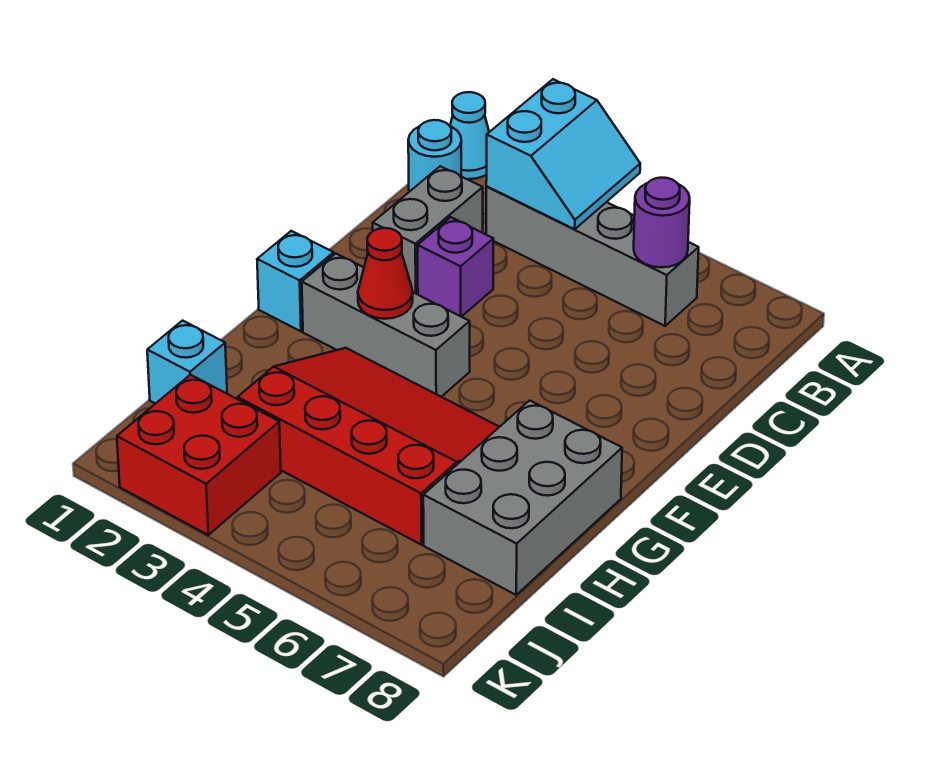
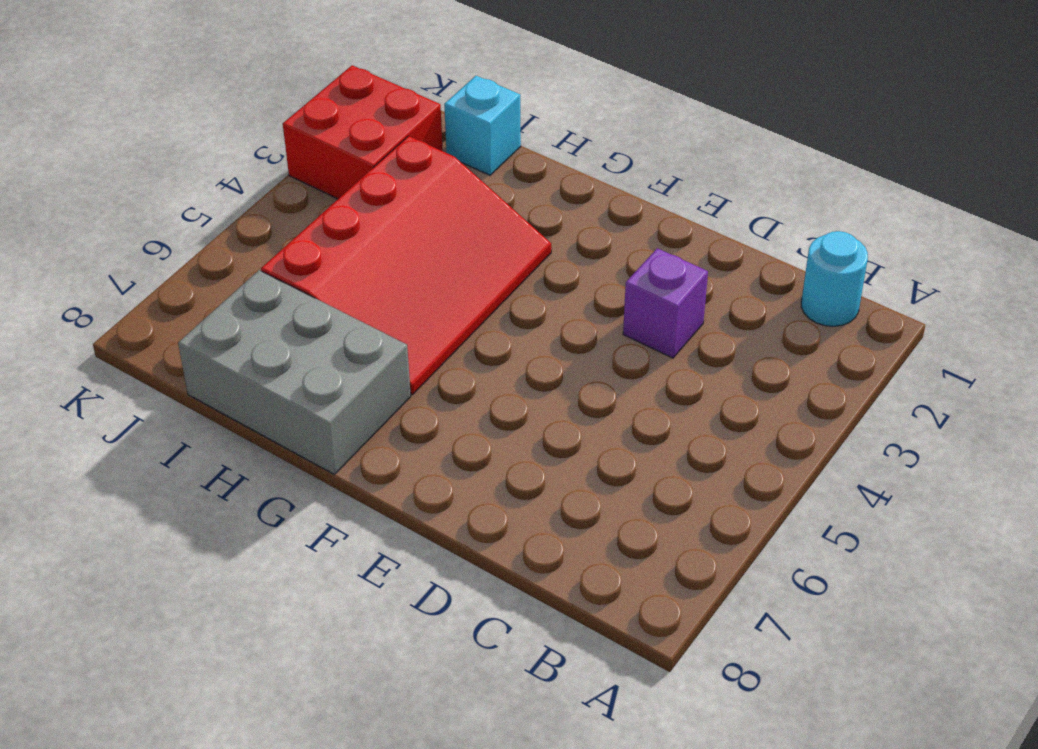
none -> cyan cone A1 level 1
none -> grey brick B3:B6 level 1
none -> grey brick C2:D2 level 1

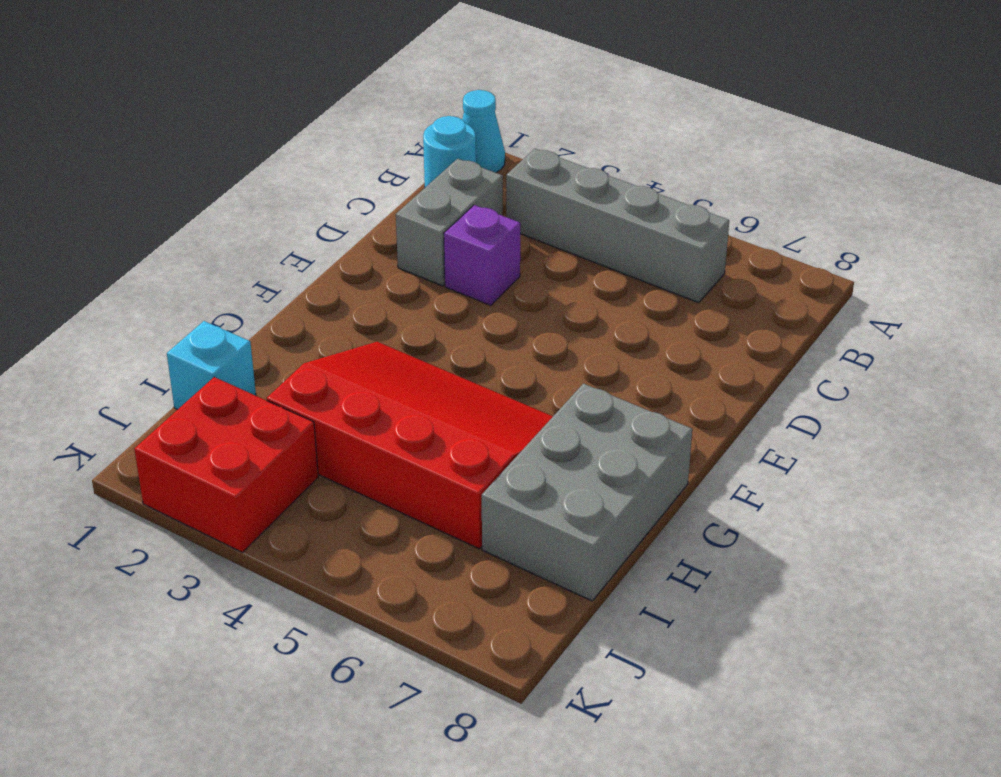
none -> cyan brick F1 level 1
none -> grey brick F2:F4 level 1
none -> cyan slope A3:B4 level 2 top 3

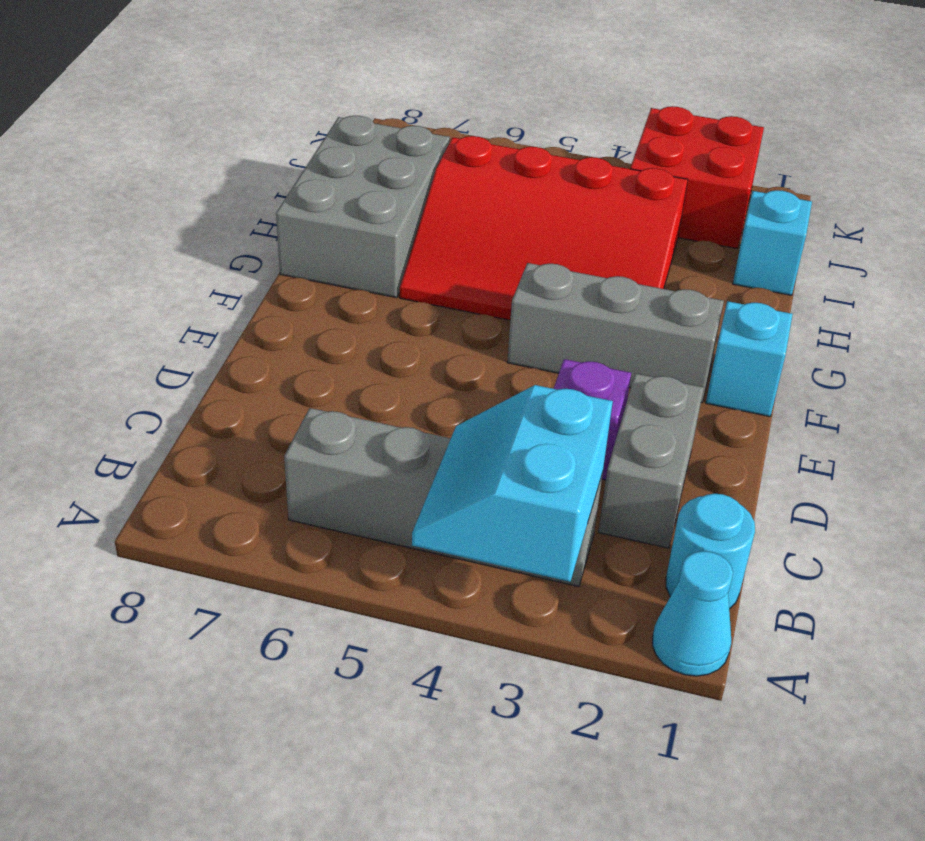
none -> purple round brick B6 level 2
none -> red cone F3 level 2

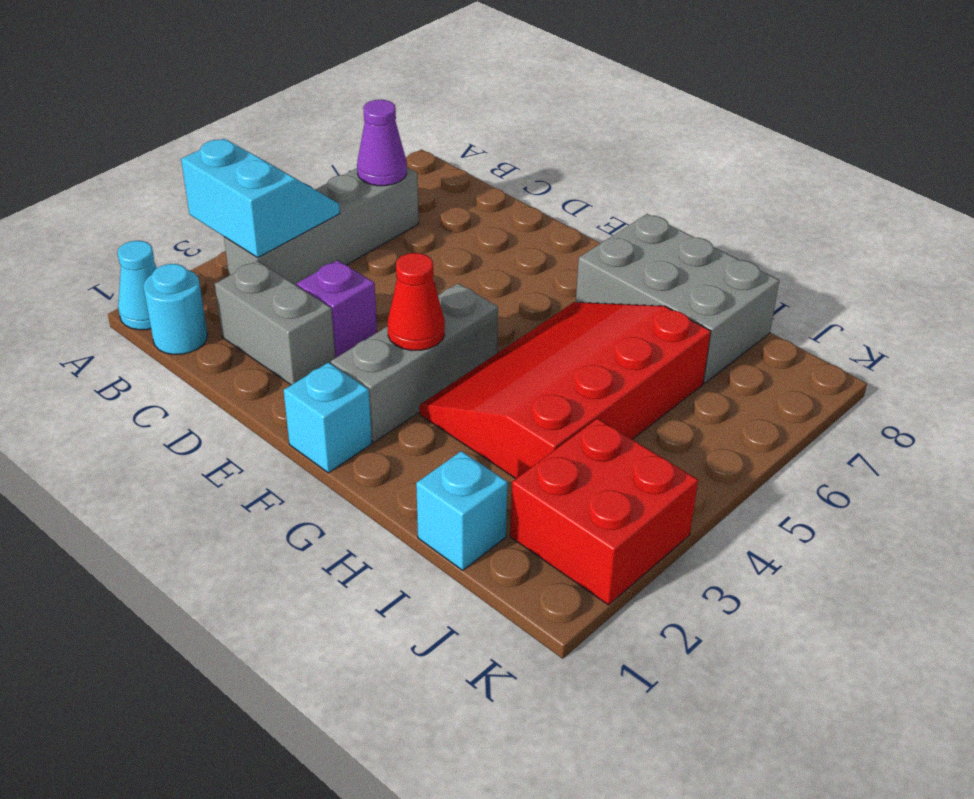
purple cone B6 level 2 -> purple round brick B6 level 2

